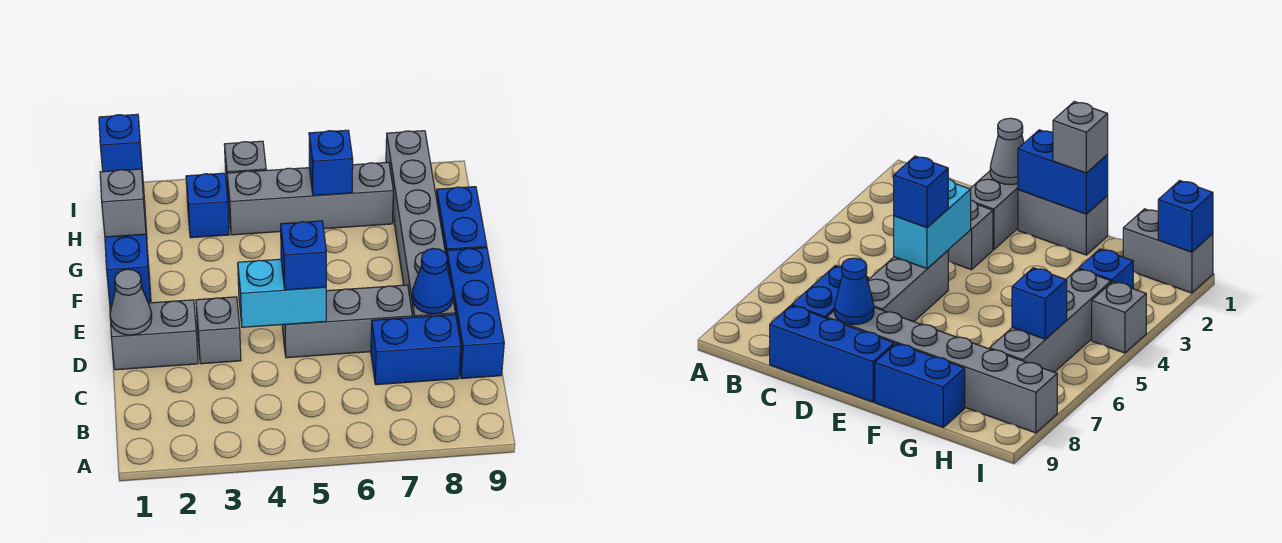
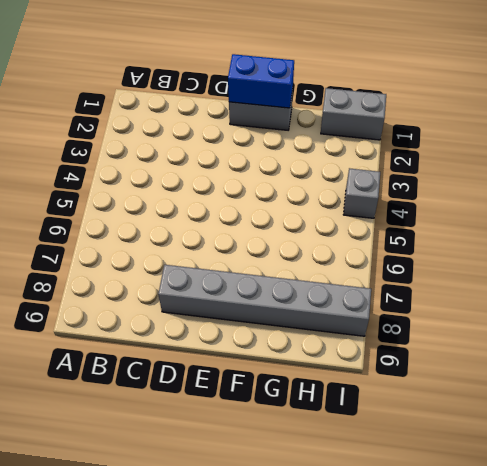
none -> blue brick C7:C8 level 1
none -> blue brick C9:E9 level 1
none -> grey brick D1:D2 level 1

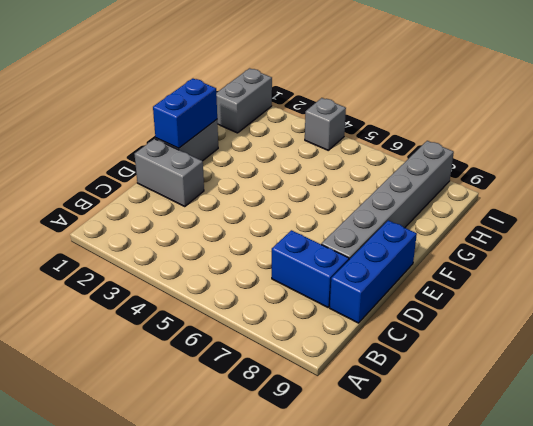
none -> grey brick D3 level 1
none -> grey brick D5:D7 level 1
none -> blue brick F9:G9 level 1

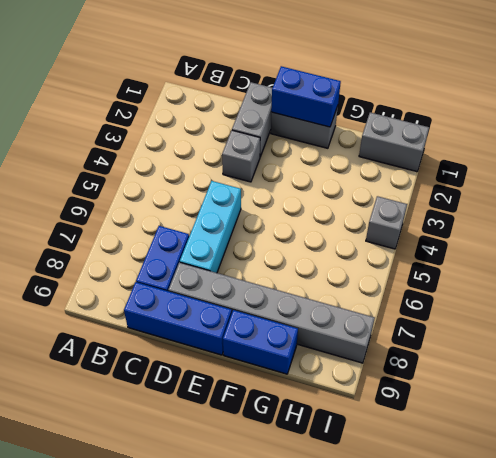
cyan brick D5:D7 level 1 -> grey brick D5:D7 level 1
none -> blue brick H3 level 1
none -> grey brick H4:H7 level 1
none -> grey cone D1 level 2

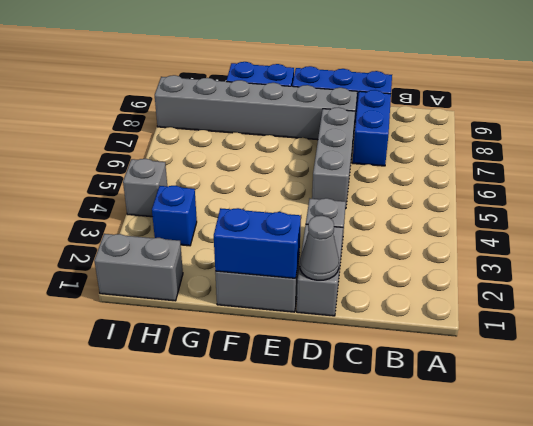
none -> grey brick H4:H7 level 1
none -> cyan brick D4:D5 level 2
none -> blue cone D8 level 2

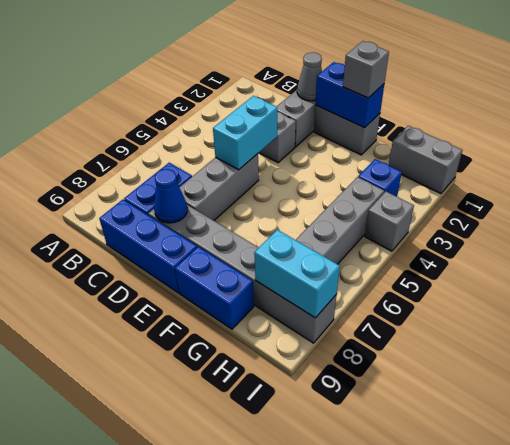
cyan brick H8:I8 level 2 -> none
none -> blue brick H6 level 2
none -> blue brick I1 level 2
none -> blue brick D5 level 3

